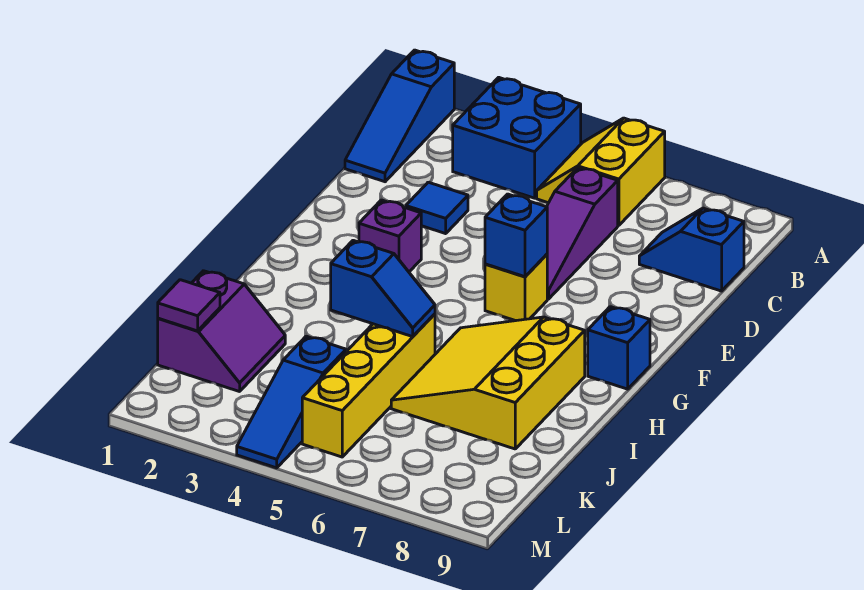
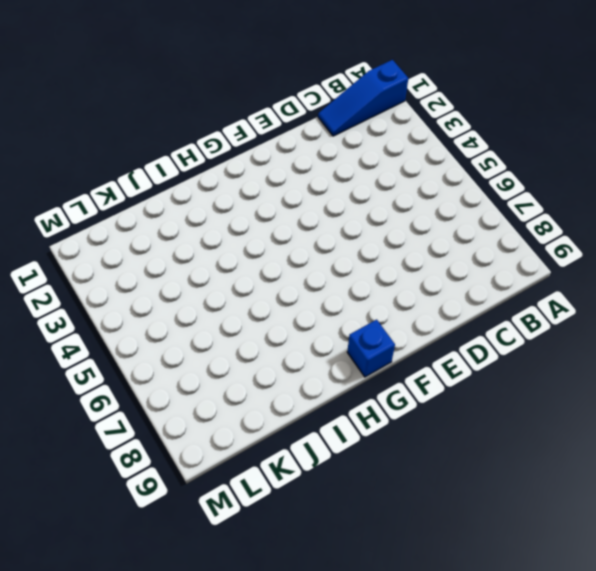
none -> blue brick A3:B4 level 1
none -> yellow slope A5:B6 level 1 top 6
none -> purple slope C6:E6 level 1 top C

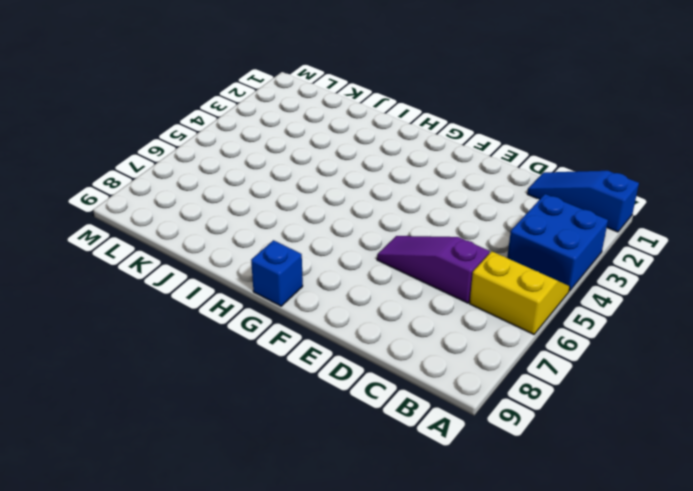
none -> blue slope C8:C9 level 1 top 9
none -> blue tile D3 level 1
none -> purple brick F3 level 1

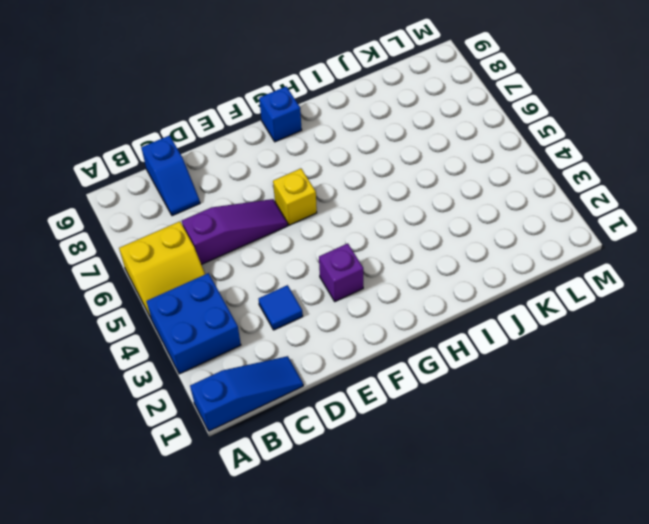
none -> yellow slope H6:J8 level 1 top 8
none -> yellow brick I5:L5 level 1
none -> purple slope J1:K2 level 1 top 1

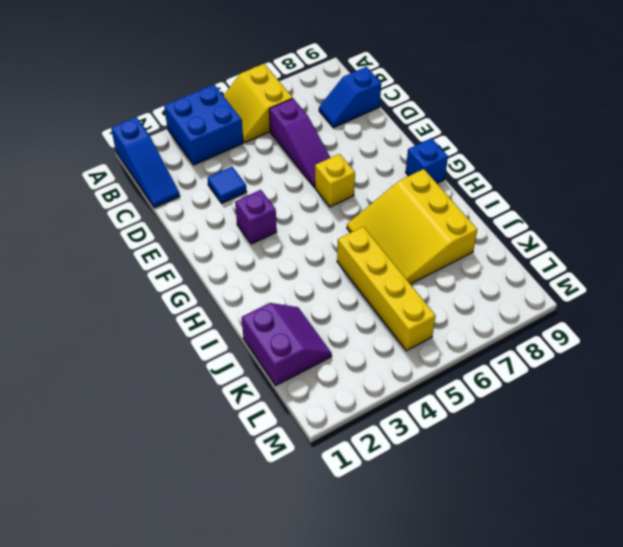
none -> blue slope K4:M4 level 1 top K
none -> blue brick F6 level 2
none -> blue slope I4:I5 level 2 top 4

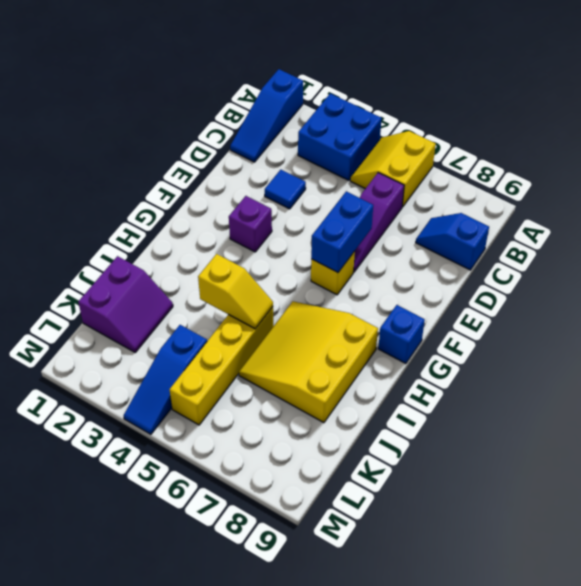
blue brick E6:F6 level 2 -> blue brick F6 level 2
yellow slope I4:I5 level 2 top 4 -> blue slope I4:I5 level 2 top 4
none -> purple tile K1 level 2

